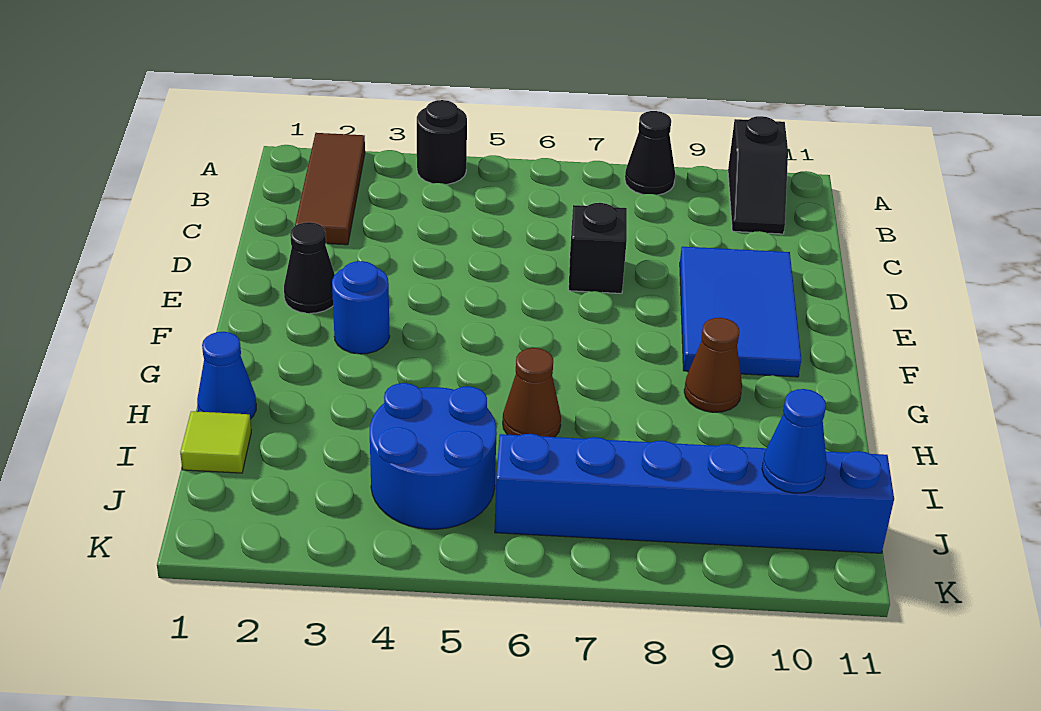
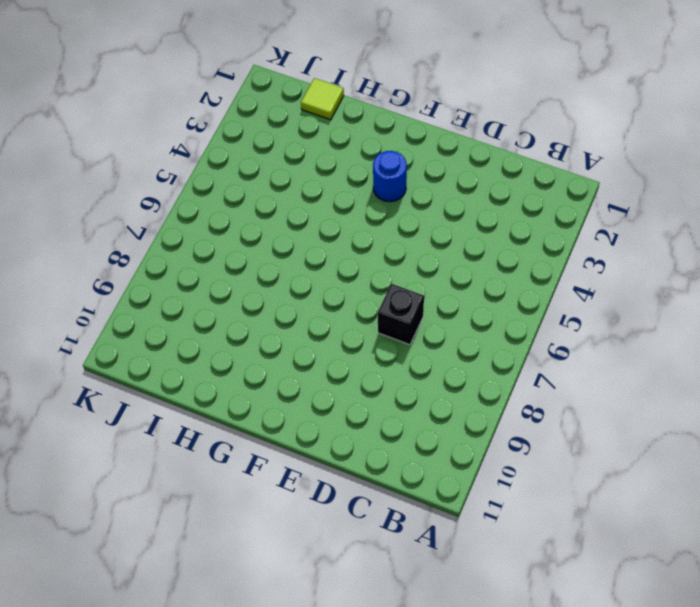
none -> brown tile A2:C2 level 1
none -> black round brick A4 level 1
none -> black cone A8 level 1

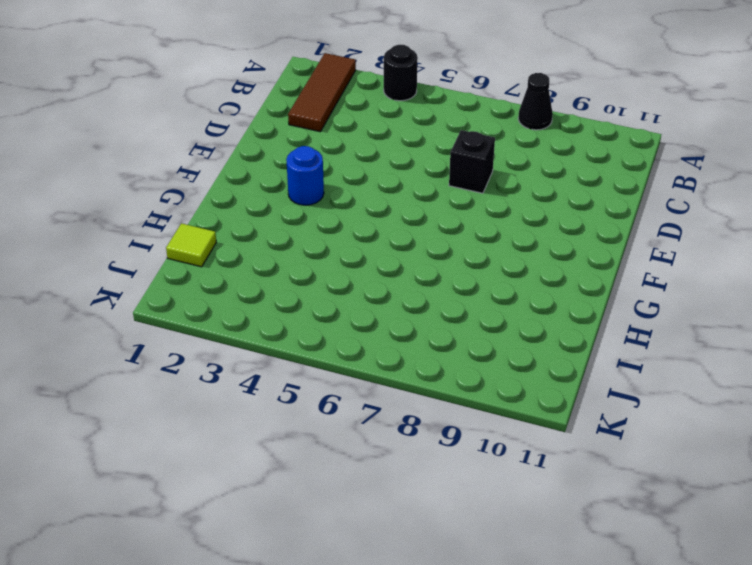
none -> black slope A10:B10 level 1 top A
none -> blue tile D9:F10 level 1
none -> black cone E2 level 1

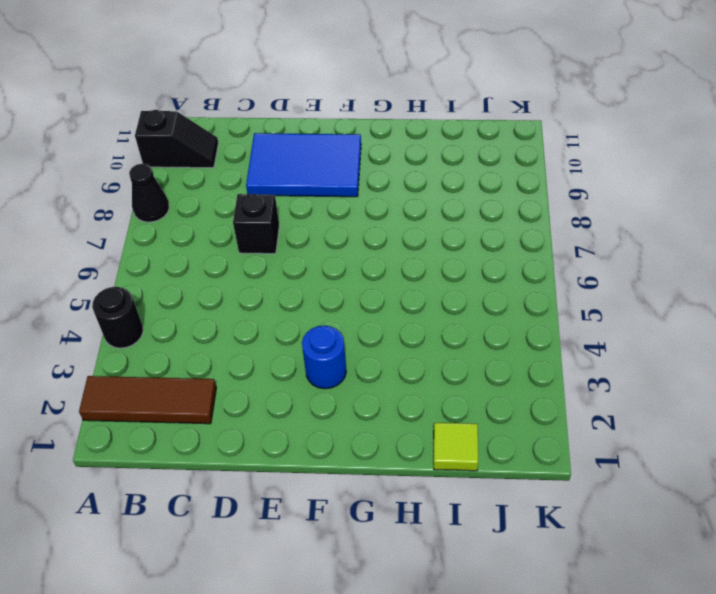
none -> black cone E2 level 1
none -> brown cone G9 level 1
none -> blue cone H1 level 1

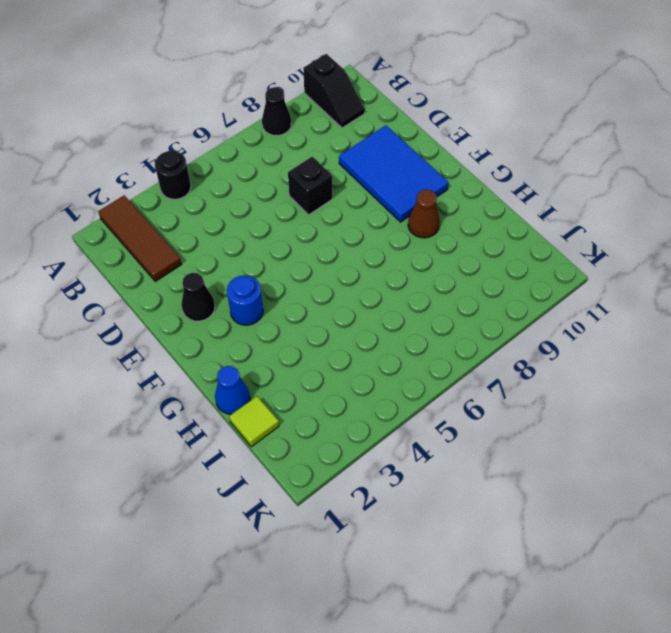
none -> brown cone H6 level 1
none -> blue round brick I4:J5 level 1
none -> blue brick J6:J11 level 1

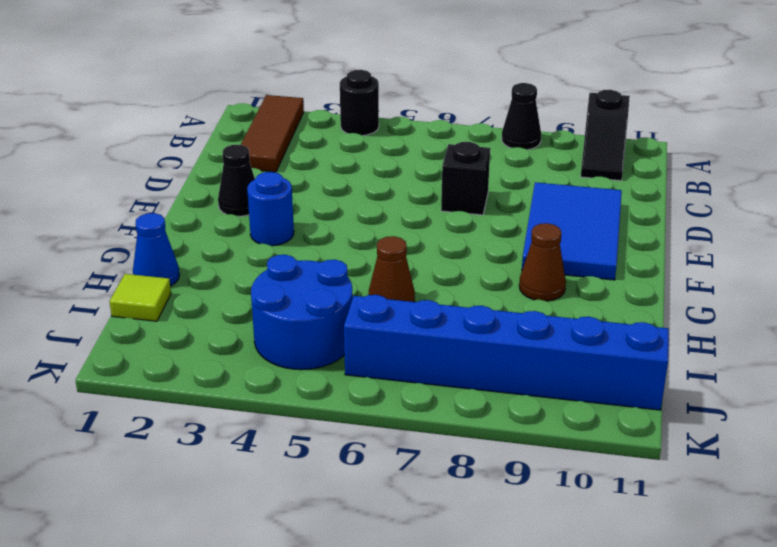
none -> blue cone J10 level 2

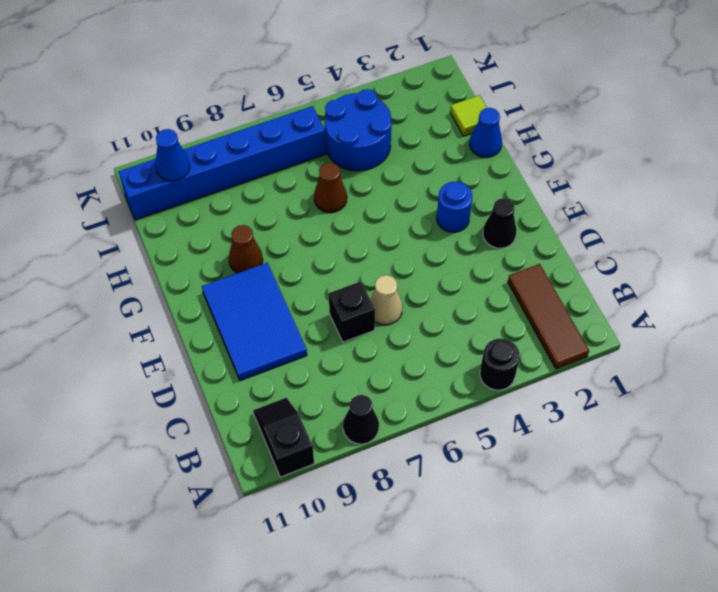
tan cone D6 level 1 -> none

